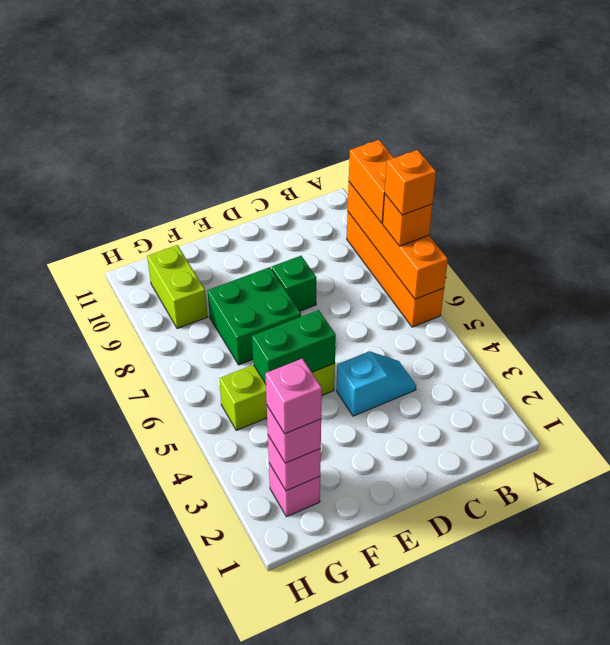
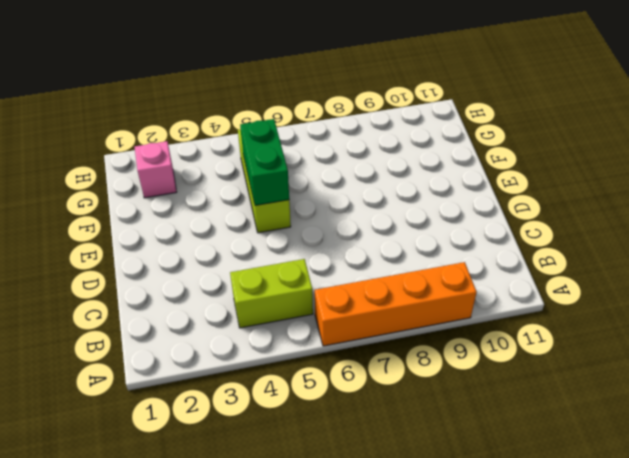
lime brick B4:B5 level 1 -> lime brick G9:G10 level 1
none -> cyan slope C4:D4 level 1 top D
none -> green brick D8 level 1
none -> green brick E7:F8 level 1

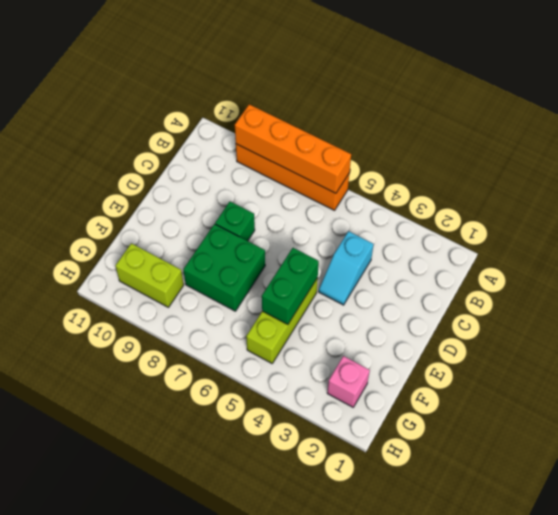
cyan slope C4:D4 level 1 top C -> cyan slope C4:D4 level 1 top D
none -> pink brick G2 level 2
none -> orange brick A7 level 3
none -> orange brick A8:A9 level 3

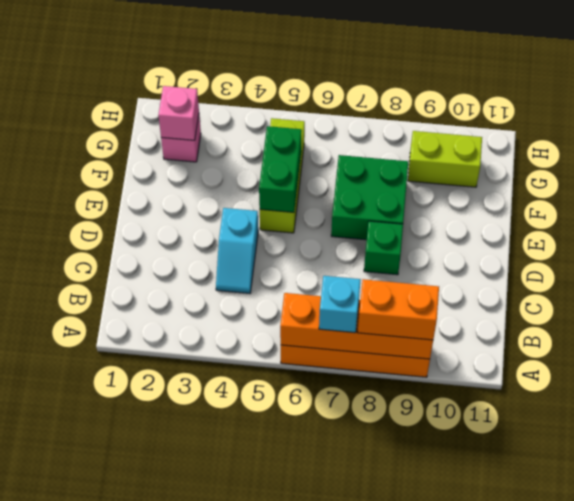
cyan brick A7 level 3 -> orange brick A7 level 3
none -> pink brick G2 level 3
none -> orange brick A7 level 4
none -> pink brick G2 level 4

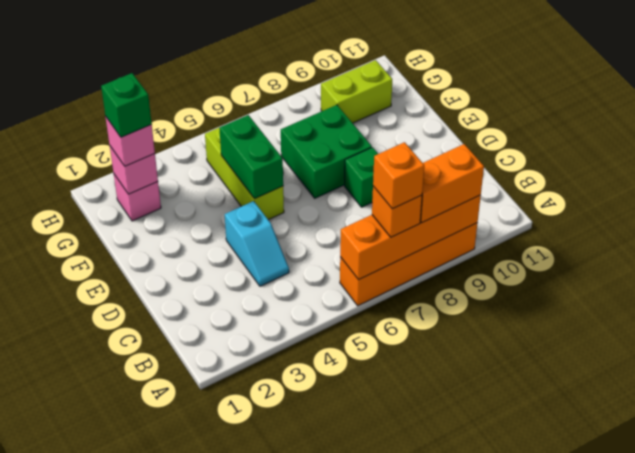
green brick G2 level 4 -> pink brick G2 level 4

